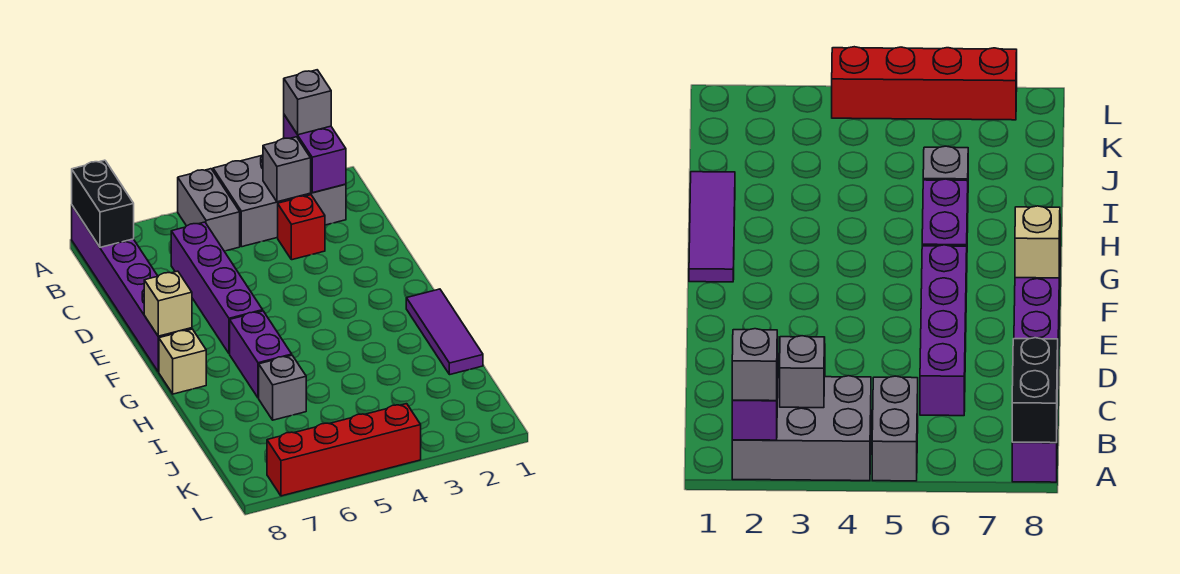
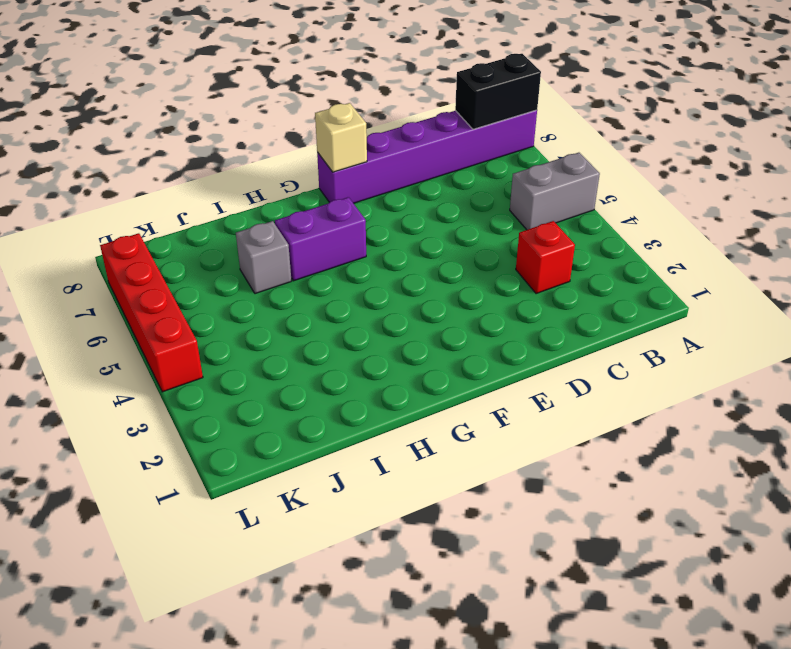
none -> grey brick A2:B4 level 1
none -> purple brick C6:F6 level 1
none -> purple tile G1:I1 level 1

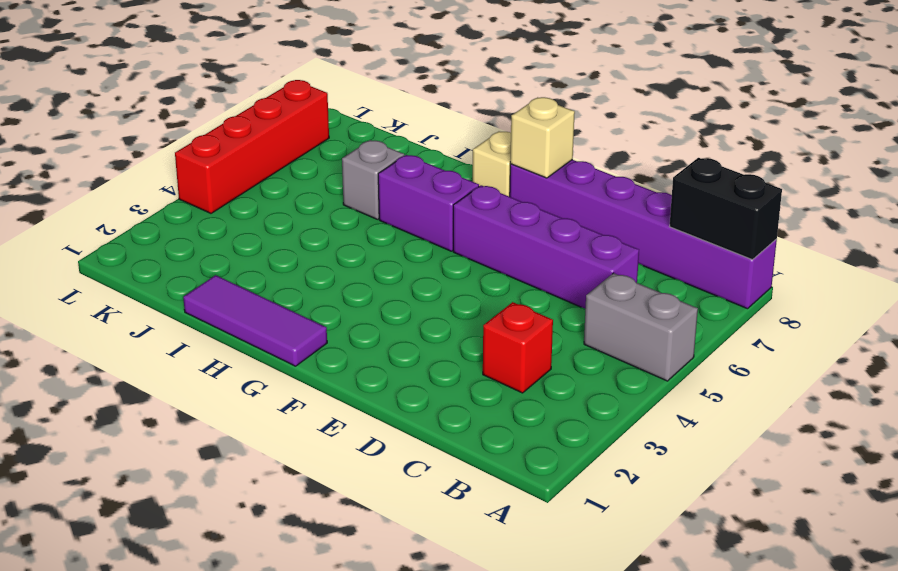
none -> grey brick A2:B4 level 1
none -> purple brick A2:B2 level 2
none -> grey brick B3 level 2

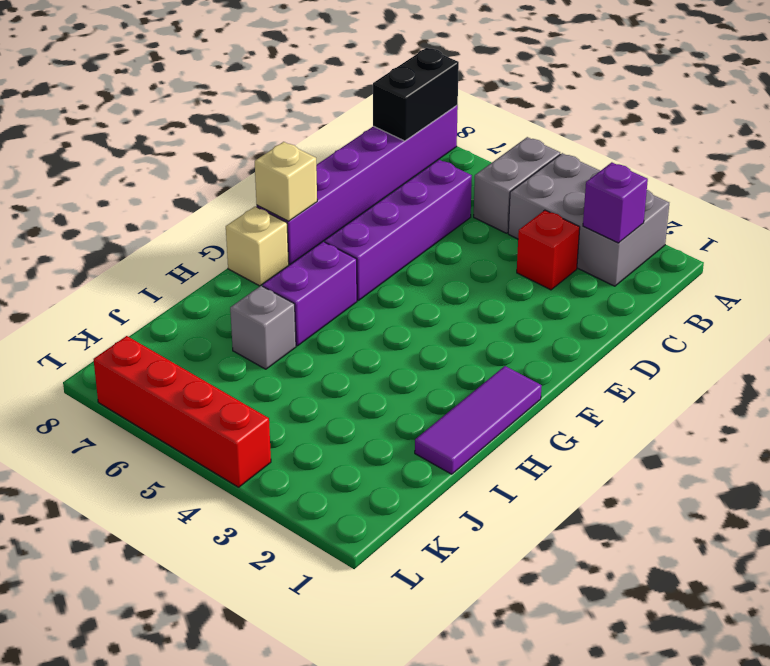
purple brick B2 level 2 -> purple brick A2:B2 level 2
none -> grey brick B3 level 2
none -> grey brick A2 level 3

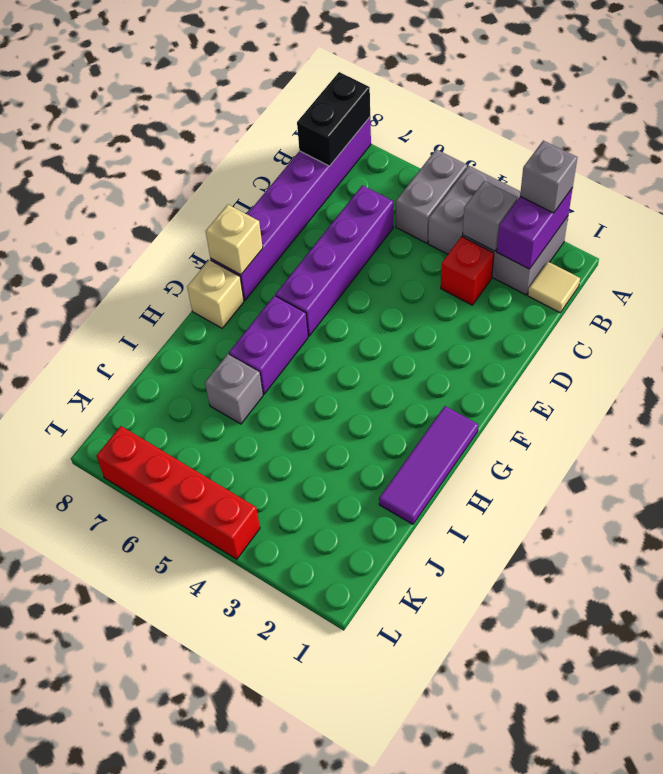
tan tile B1 level 1 -> none

